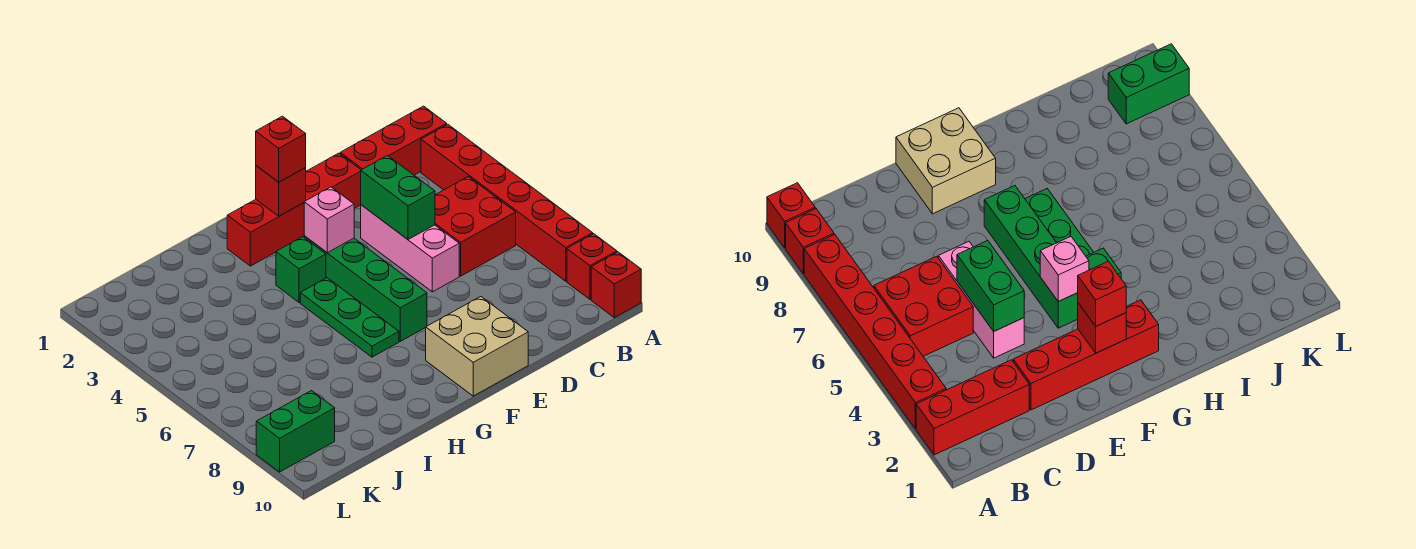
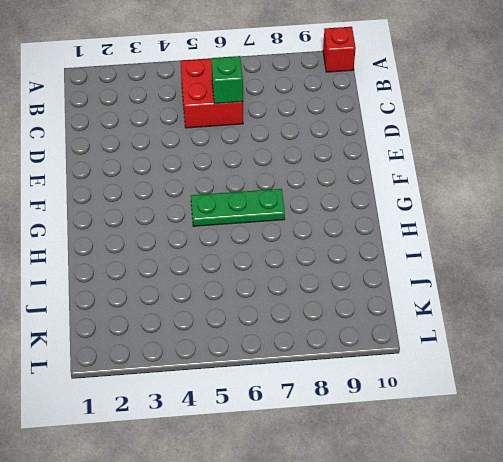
green brick C6 level 2 -> green brick G4 level 1
none -> red brick A2:C2 level 1
none -> red brick A3:A8 level 1
none -> red brick A9 level 1

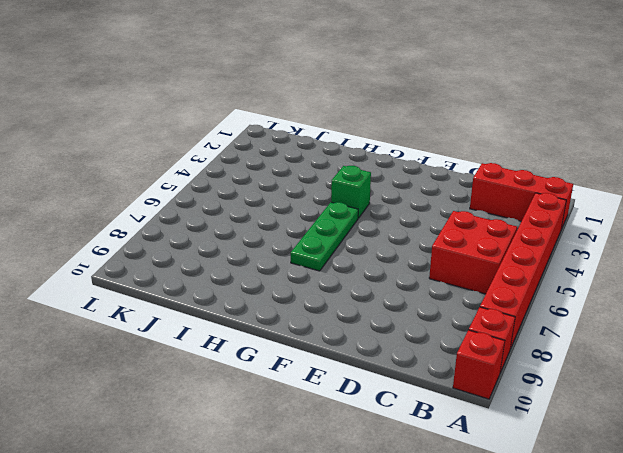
none -> red brick D2:G2 level 1
none -> pink brick D4:D6 level 1
none -> tan brick E9:F10 level 1

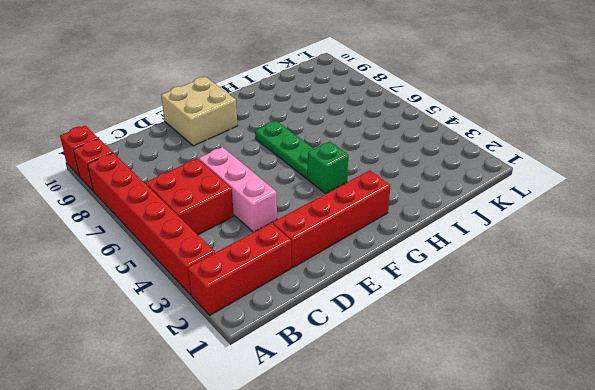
none -> green brick F4:F7 level 1
none -> green brick K9:L9 level 1
none -> green brick D4:D5 level 2

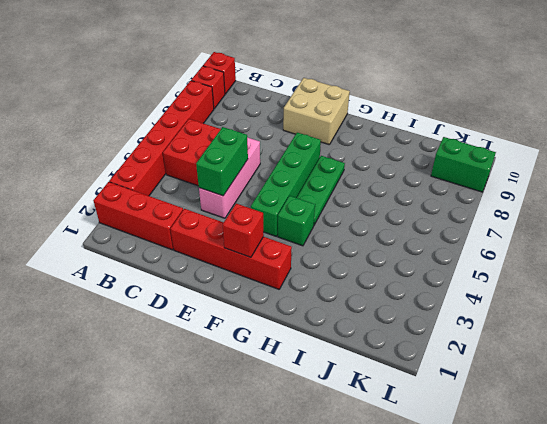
none -> pink brick F4 level 2
none -> red brick F2 level 3

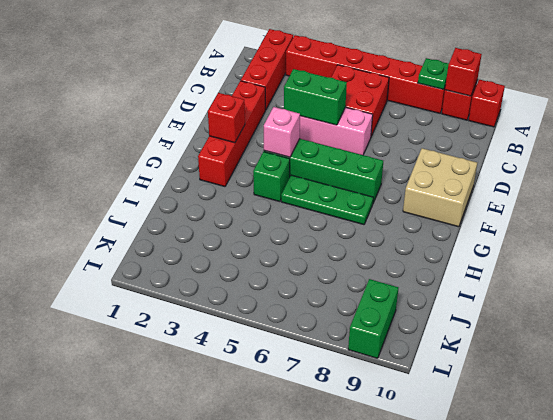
green plate A8 level 2 -> none
red brick A9 level 2 -> red brick F2 level 3

